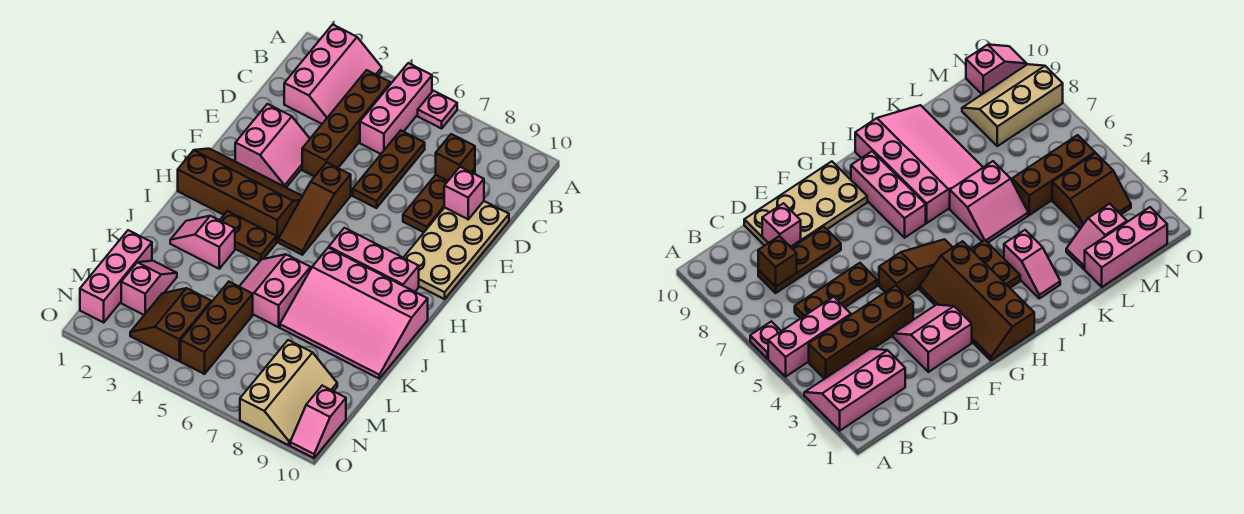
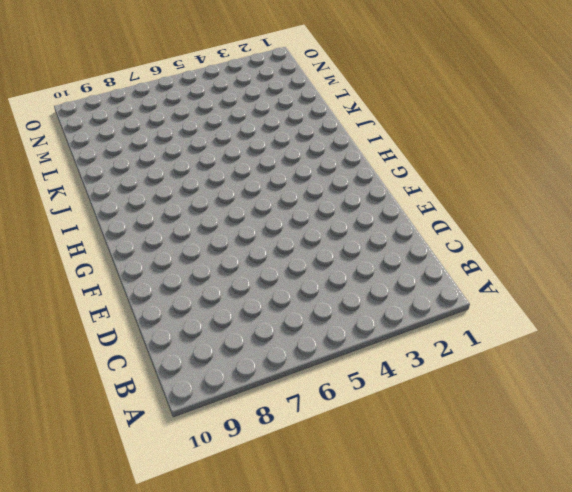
none -> pink slope A2:C3 level 1 top 2
none -> pink brick A5:C5 level 1
none -> pink plate A6 level 1

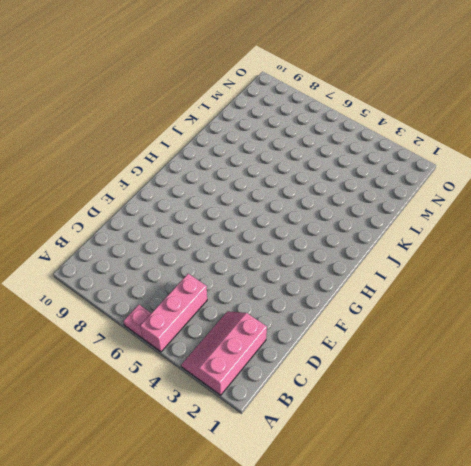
none -> brown brick B4:E4 level 1
none -> brown plate C6:E6 level 1
none -> brown plate C8:E8 level 1

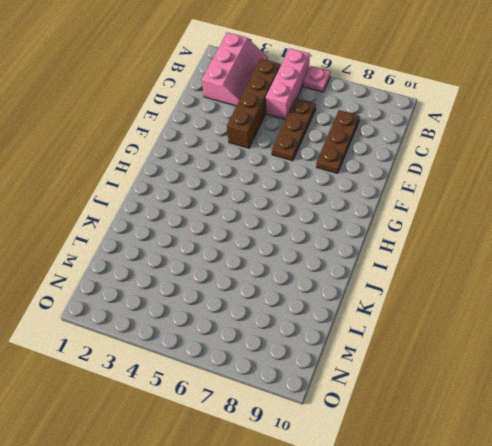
none -> tan plate D9:G10 level 1
none -> pink slope E2:F3 level 1 top 2
none -> brown slope F5:H5 level 1 top F

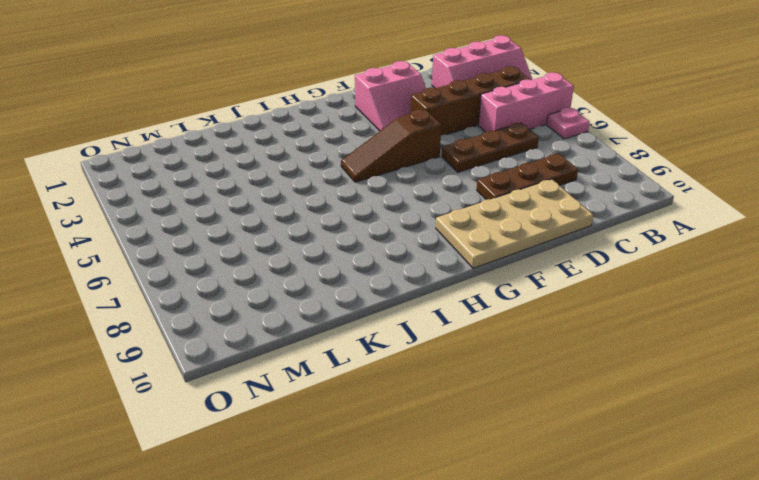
none -> brown slope G1:H4 level 1 top H
none -> pink brick H7:H9 level 1
none -> brown plate I3:I4 level 1

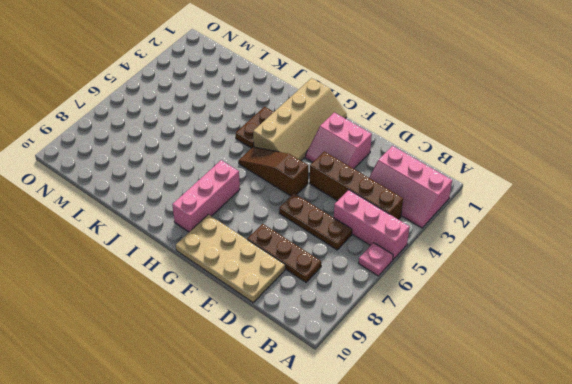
tan slope G1:H4 level 1 top H -> brown slope G1:H4 level 1 top H
none -> pink slope I7:K10 level 1 top I
none -> pink slope J2:J3 level 1 top 3
none -> pink slope J5:K6 level 1 top 6

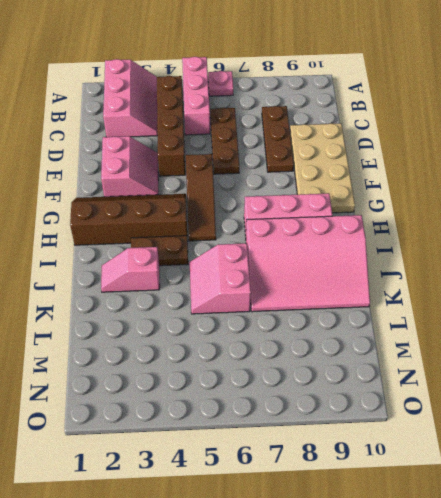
none -> pink brick L1:N1 level 1
none -> pink slope L2:M2 level 1 top M
none -> brown brick L5:N5 level 1

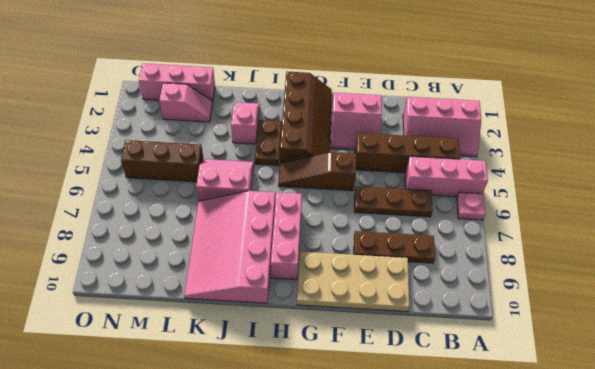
none -> brown slope M3:N4 level 1 top 4
none -> tan slope M8:O9 level 1 top 8
none -> pink slope N10:O10 level 1 top N

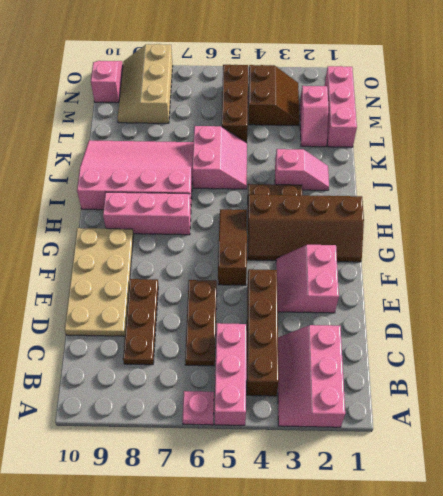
none -> brown brick C8 level 2
none -> pink brick D9 level 2

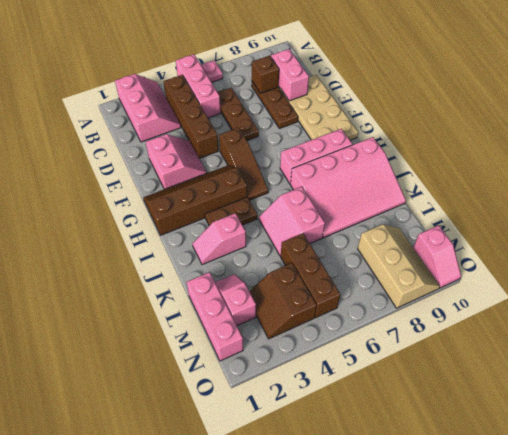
pink brick C9:D9 level 2 -> pink brick D9 level 2

